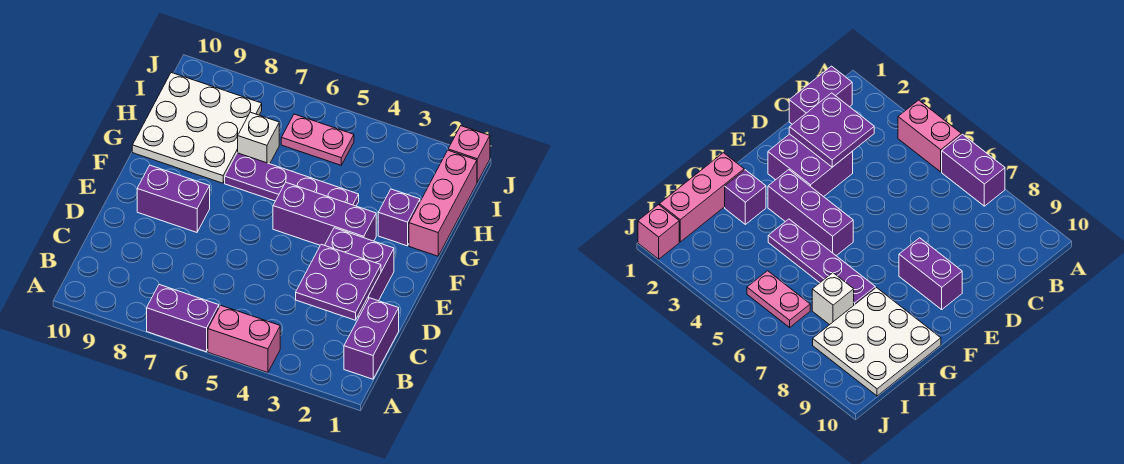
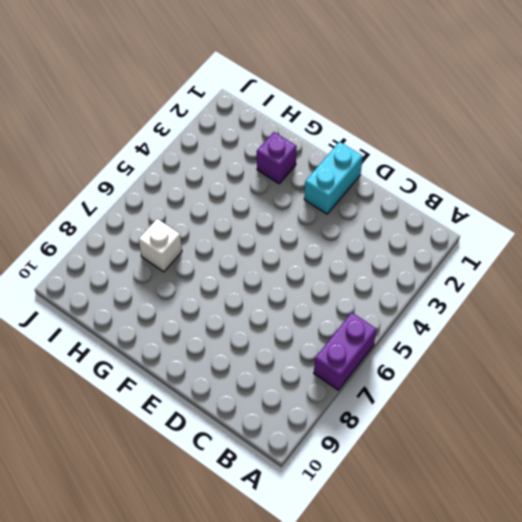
cyan brick E1:E2 level 1 -> purple brick D2:E3 level 1
none -> pink brick A4:A5 level 1
none -> purple brick B1:C1 level 1
none -> purple brick E8:E9 level 1

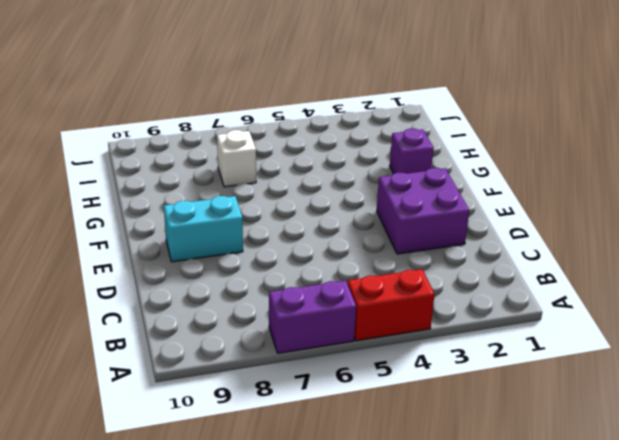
red brick A4:A5 level 1 -> pink brick A4:A5 level 1
cyan brick E8:E9 level 1 -> purple brick E8:E9 level 1
none -> purple brick B1:C1 level 1
none -> purple brick F3:F5 level 1
none -> pink brick G1:I1 level 1

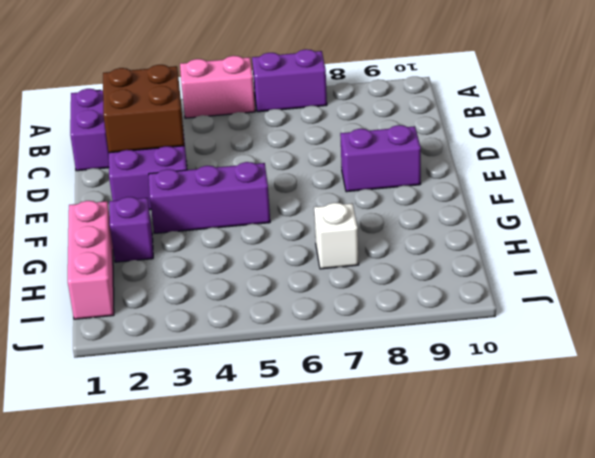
brown brick C2:D3 level 2 -> purple plate C2:D3 level 2
none -> purple plate G4:G7 level 1
none -> white plate G8:I10 level 1
none -> pink plate I5:I6 level 1

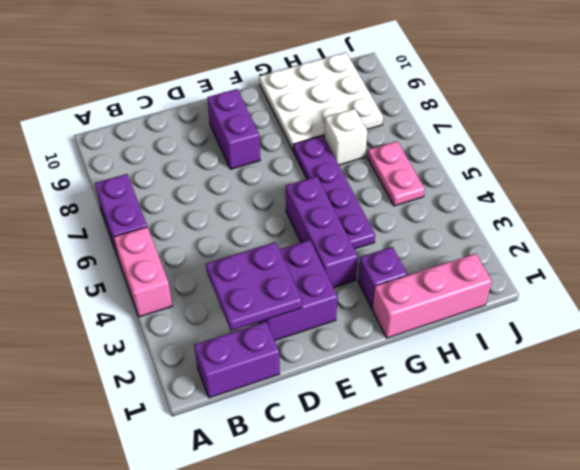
none -> pink brick J1 level 1

